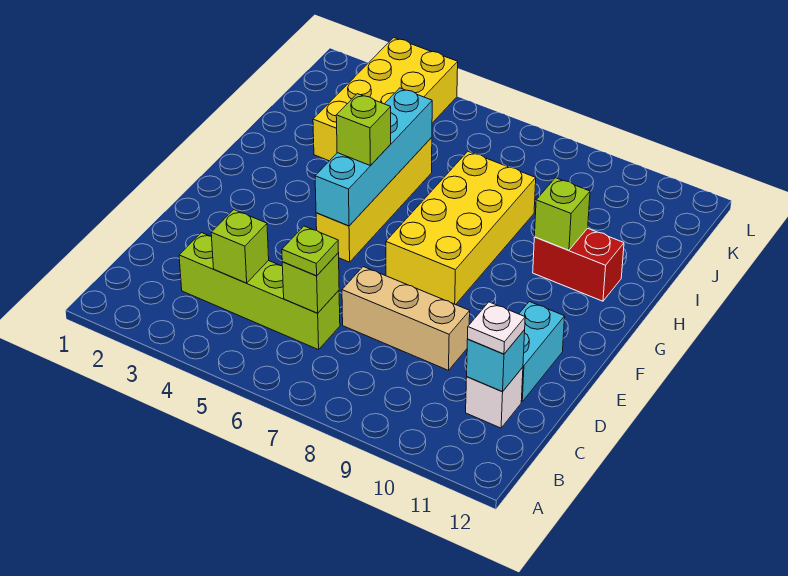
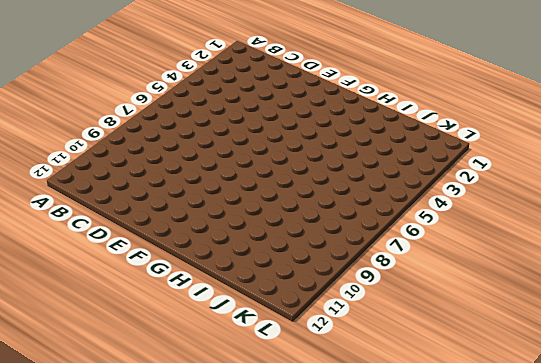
none -> lime brick C3:C6 level 1
none -> white brick C11 level 1
none -> tan brick D7:D9 level 1

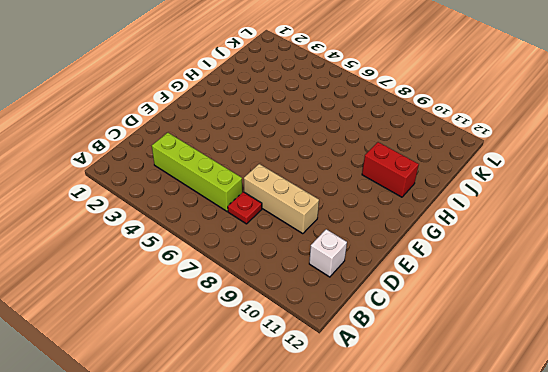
red plate C7 level 1 -> none
none -> cyan brick D11:E11 level 1
none -> yellow brick F5:I5 level 1
none -> yellow brick F7:I8 level 1

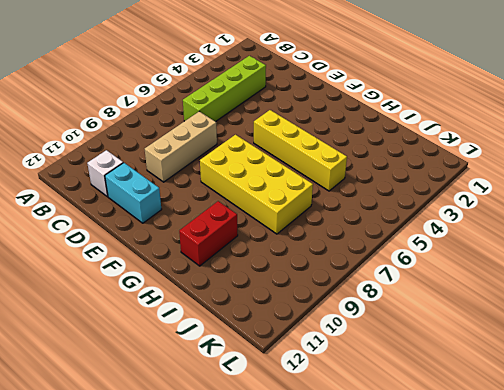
none -> yellow brick I3:L4 level 1
none -> lime brick C4 level 2
none -> lime brick C6 level 2

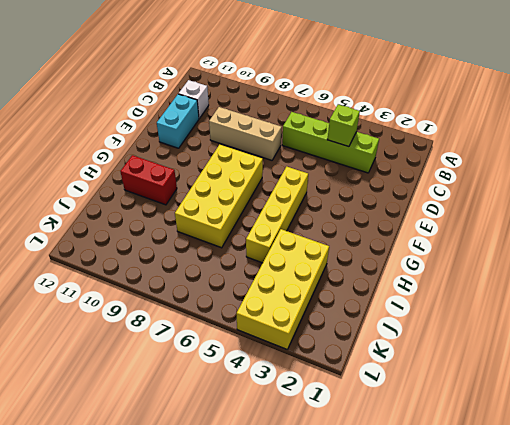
none -> lime brick C6 level 2
none -> cyan brick C11 level 2
none -> cyan brick F5:I5 level 2

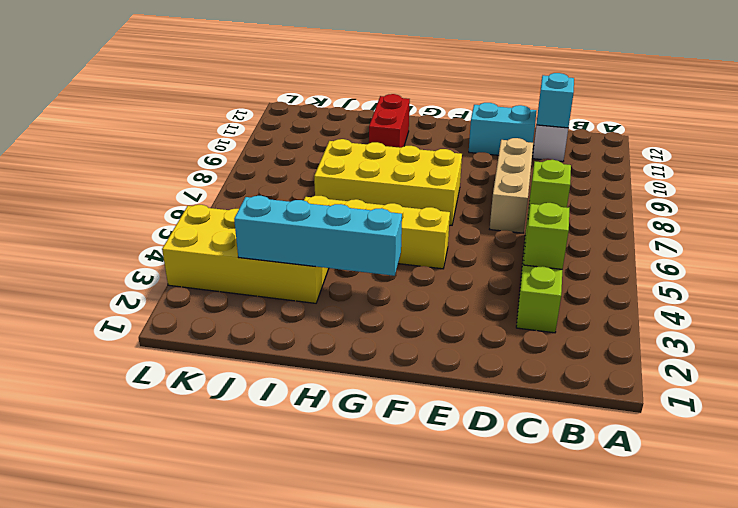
cyan brick G3:J3 level 2 -> cyan brick F5:I5 level 2
none -> lime brick H10 level 2
none -> lime plate C6 level 3
none -> white plate C11 level 3

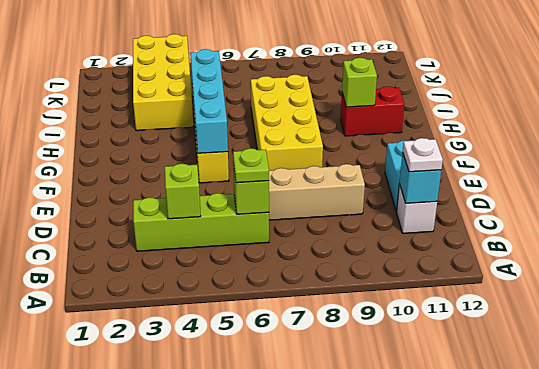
none -> lime brick G5 level 3

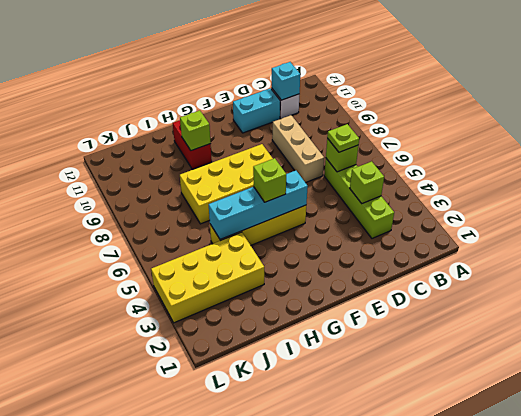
none -> white plate C11 level 3

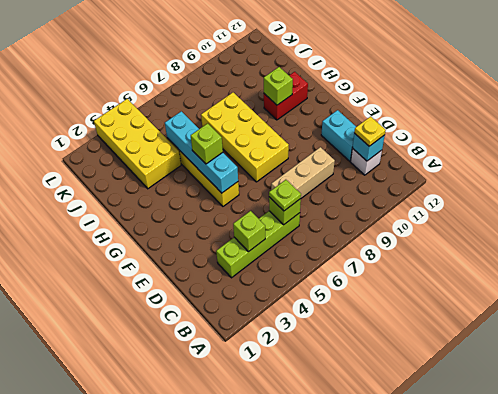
yellow plate C11 level 3 -> white plate C11 level 3

